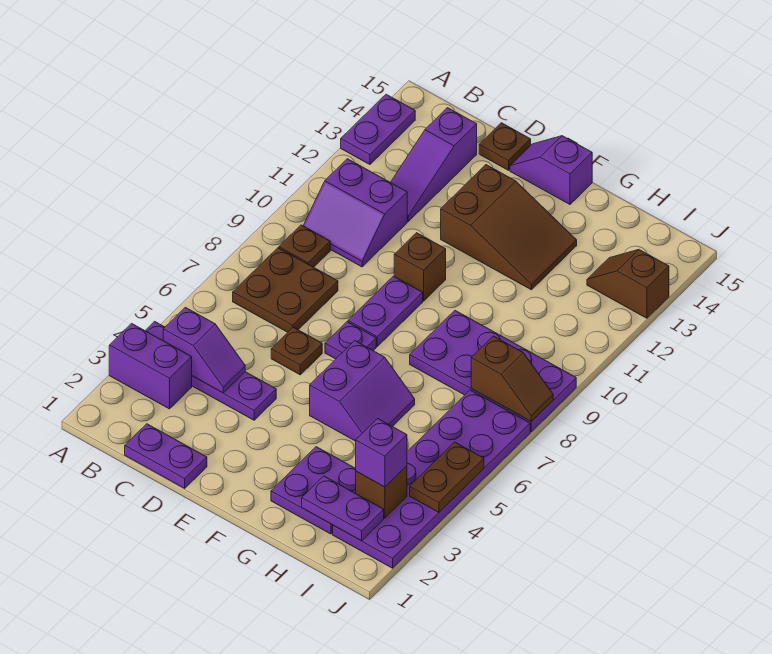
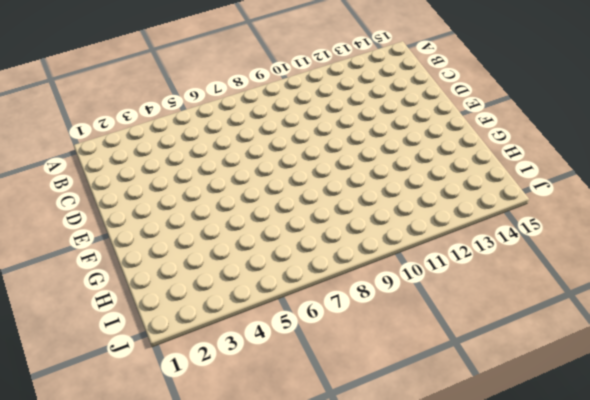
none -> purple brick A3:B3 level 1
none -> purple plate A4:D4 level 1
none -> purple plate A13:A14 level 1

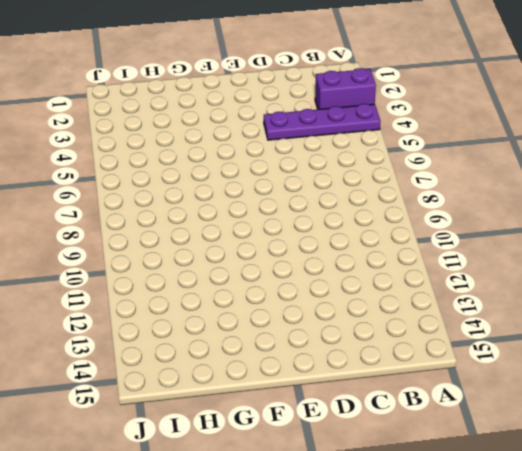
none -> purple plate A13:A14 level 1
none -> brown plate B7:C8 level 1
none -> brown plate B9 level 1

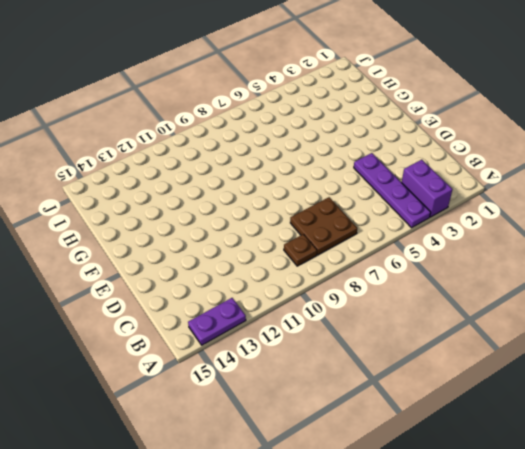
none -> purple slope B10:C11 level 1 top 11
none -> purple plate C1:D1 level 1
none -> purple slope C12:C14 level 1 top 14

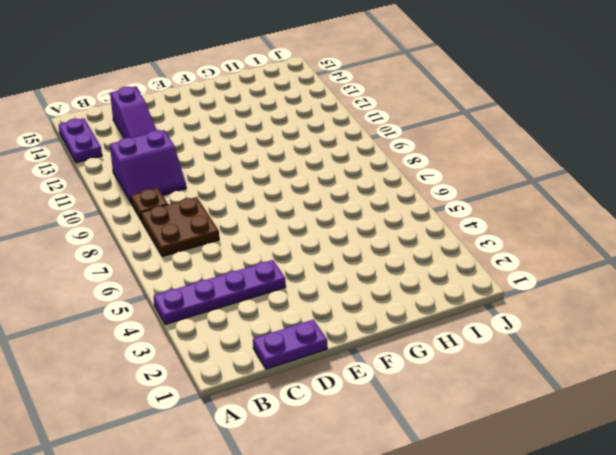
none -> purple brick A3:B3 level 1
none -> brown plate D6 level 1
none -> brown plate D15 level 1

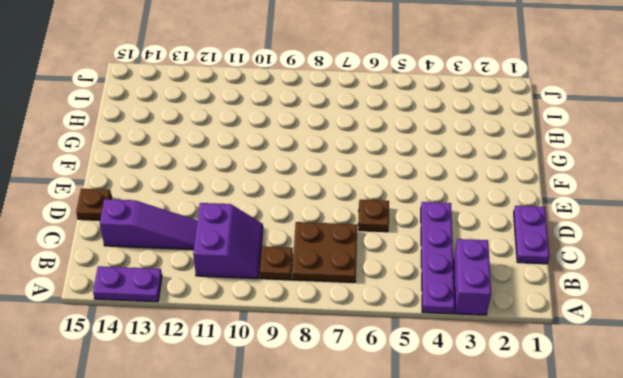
none -> purple plate E7 level 1
none -> purple plate E8:E9 level 1
none -> brown brick E10 level 1

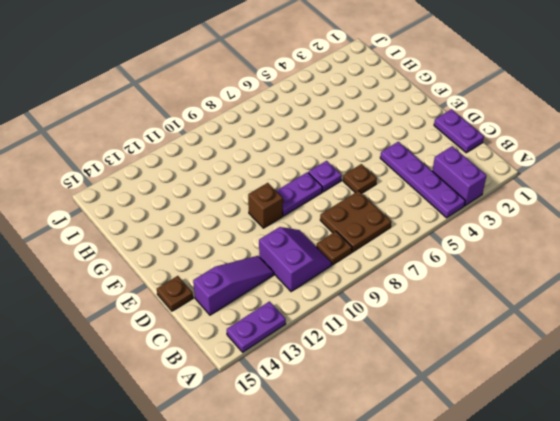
none -> brown slope E12:G13 level 1 top E
none -> purple slope E15:F15 level 1 top F
none -> purple slope F5:G6 level 1 top F

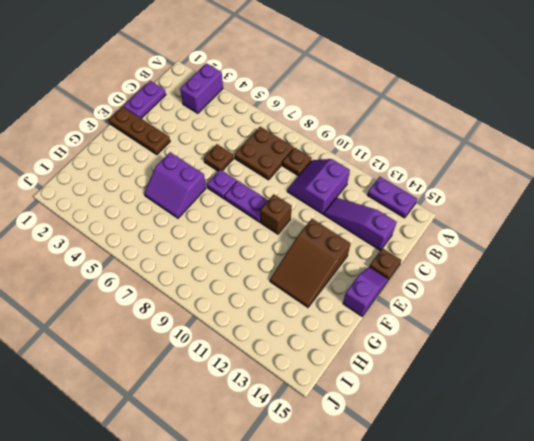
brown plate E1:E3 level 1 -> none
none -> purple plate A4:D4 level 1
none -> purple plate G2:H3 level 1
none -> purple plate G8:J9 level 1

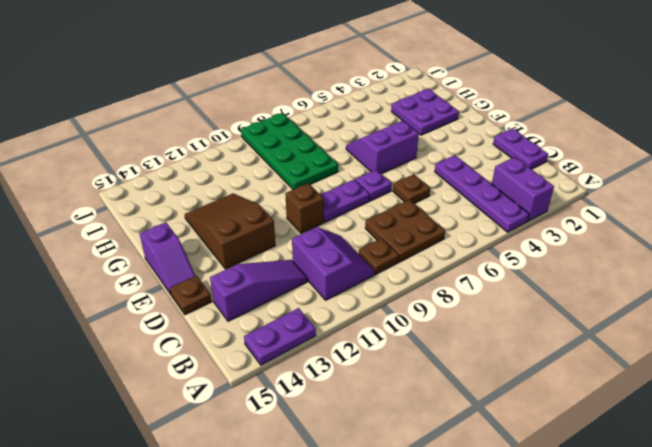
green plate G8:J9 level 1 -> purple plate G8:J9 level 1
none -> purple plate I2:J7 level 1
none -> brown slope I13:J13 level 1 top J
none -> purple slope B4:C4 level 2 top B

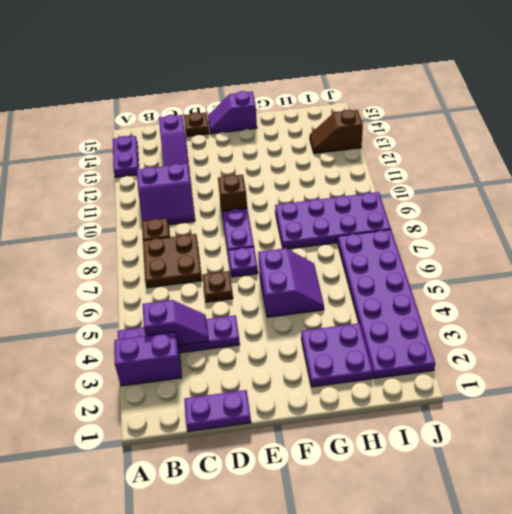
none -> brown slope E12:G13 level 1 top E
none -> purple plate H2:I2 level 2
none -> brown brick I3 level 2

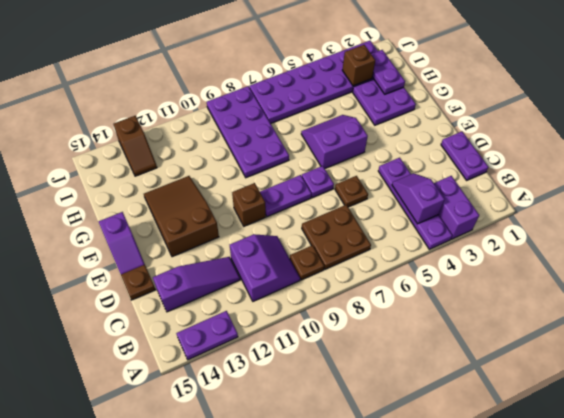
none -> brown slope I8:J8 level 2 top I
none -> brown plate J4:J5 level 2
none -> purple brick I3 level 3

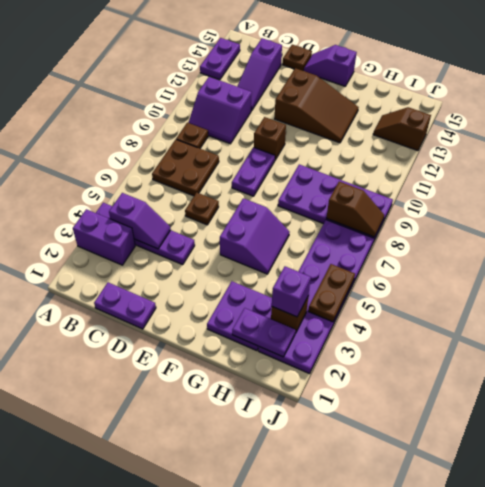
none -> purple plate E7 level 1

